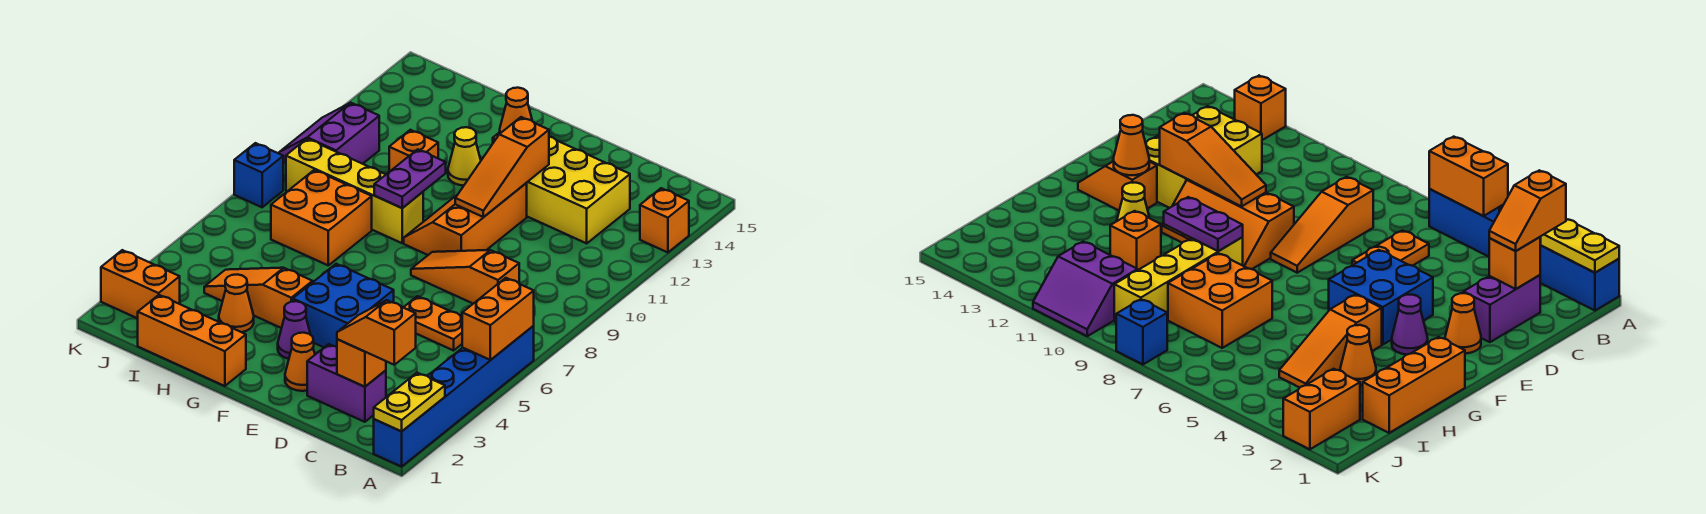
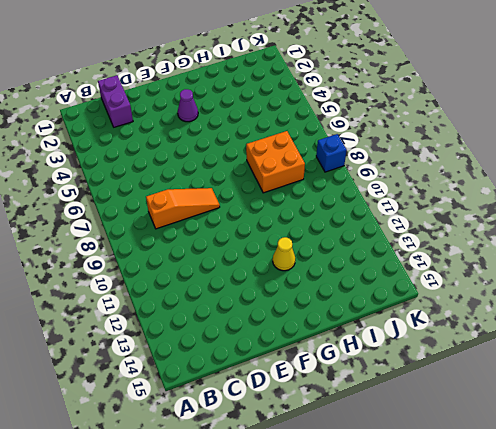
purple brick C1:C2 level 1 -> purple brick C2:D2 level 1
none -> blue brick A1:A6 level 1
none -> orange brick A13 level 1
none -> orange plate C6:D6 level 1

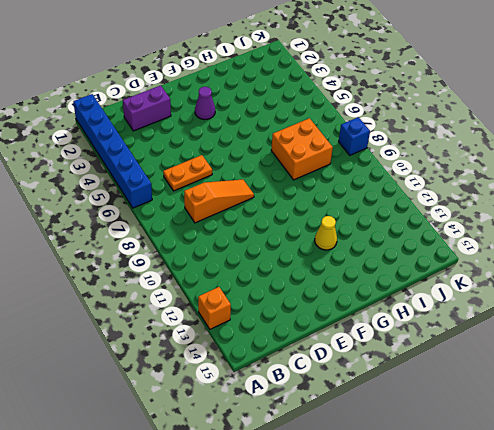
none -> yellow brick C12:E13 level 1
none -> orange cone E2 level 1
none -> blue brick E4:F5 level 1

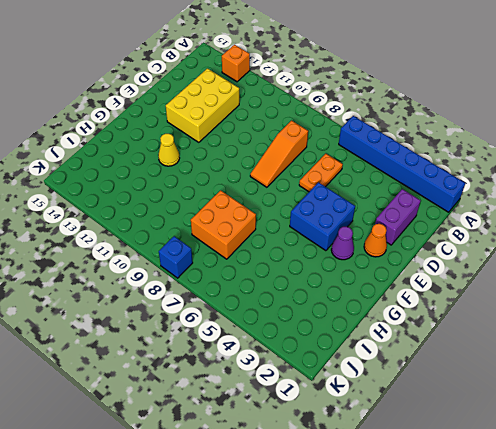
none -> orange slope E9:F11 level 1 top E
none -> orange slope F13:F14 level 1 top 13
none -> orange brick G1:I1 level 1

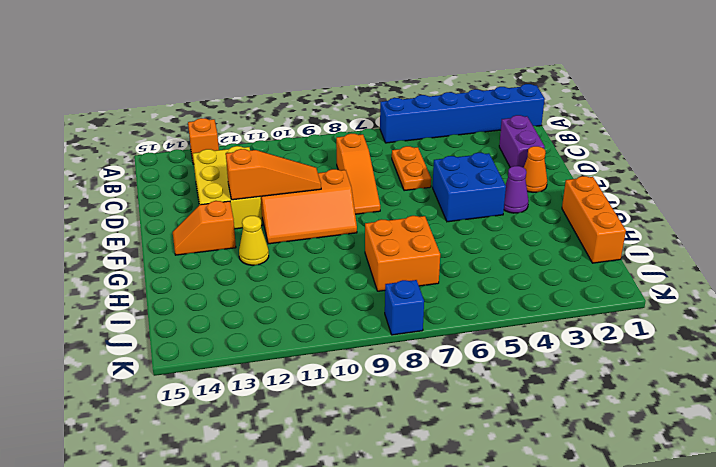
none -> orange slope G4:I4 level 1 top G
none -> yellow brick G9:J9 level 1
none -> orange cone H3 level 1

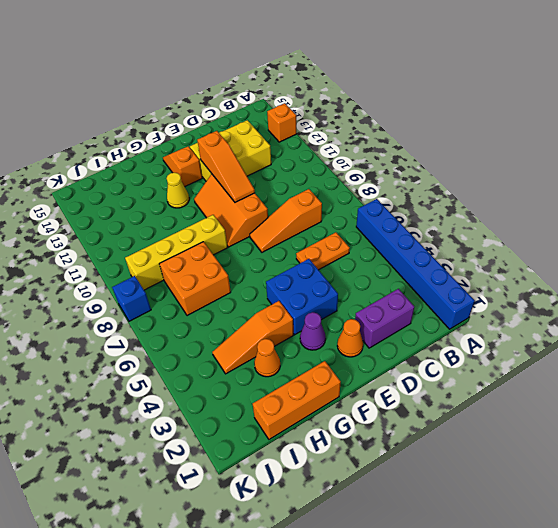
none -> orange brick H11 level 1
none -> orange brick J2:K2 level 1
none -> purple slope J10:K11 level 1 top J

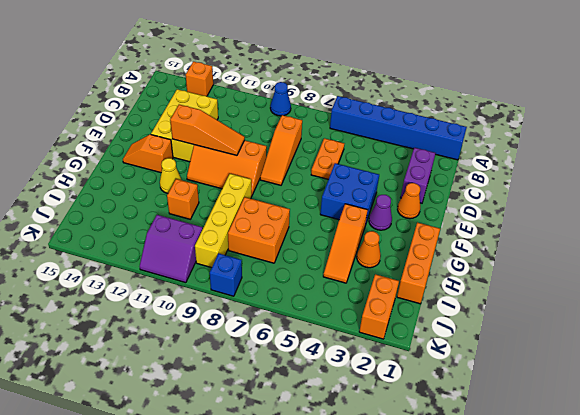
blue cone A9 level 1 -> none
none -> yellow plate A1:A2 level 2
none -> orange brick A5:A6 level 2
none -> orange brick C2 level 2

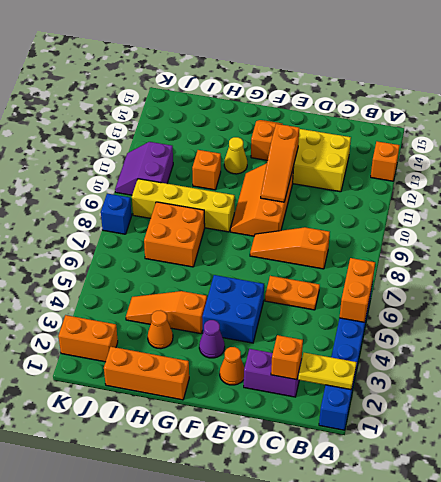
yellow plate A2:B2 level 2 -> yellow plate A1:A2 level 2
none -> orange cone F13 level 2
none -> purple plate G9:G10 level 2
none -> orange slope B2:C2 level 3 top B

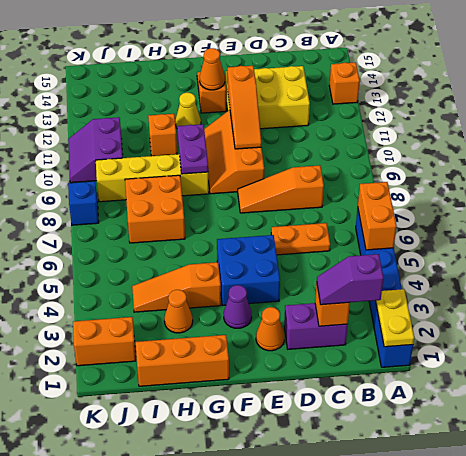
purple slope B2:C2 level 3 top B -> orange slope B2:C2 level 3 top B

